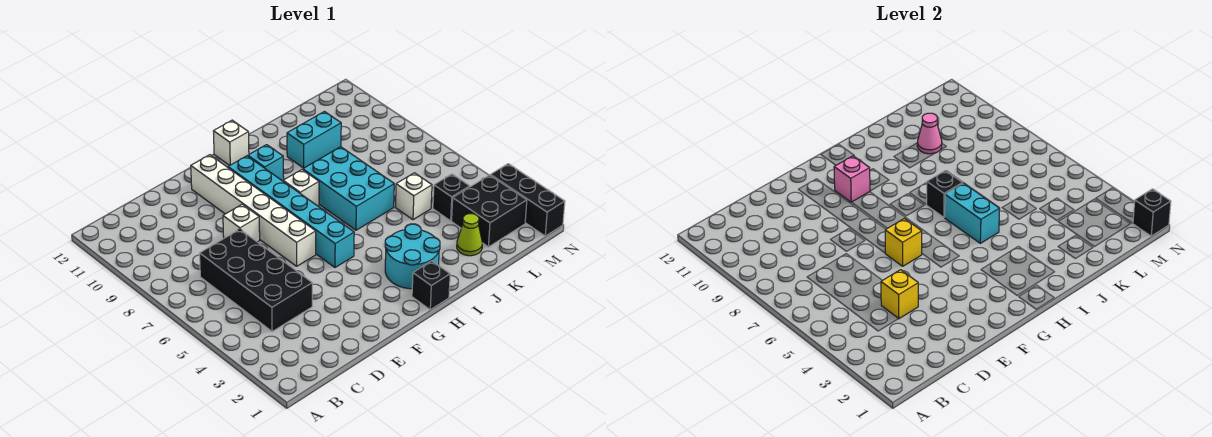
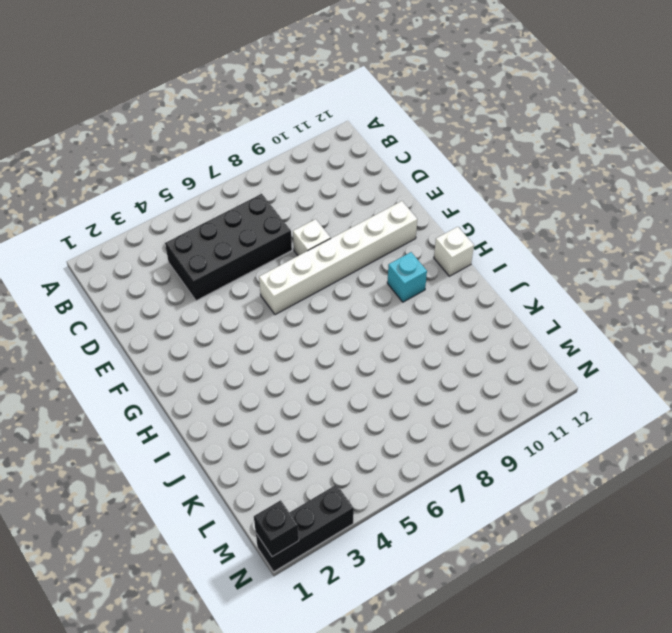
none -> cyan brick G5:G10 level 1
none -> black brick H1 level 1
none -> cyan round brick H2:I3 level 1

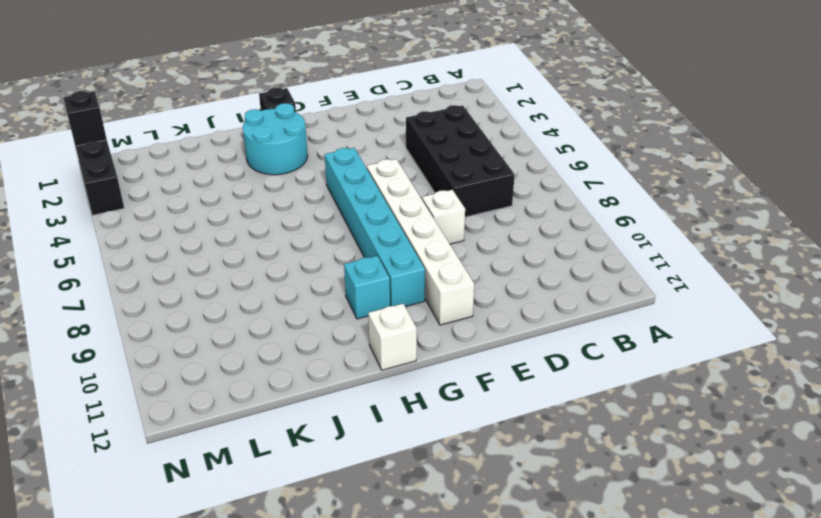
none -> white brick H8 level 1
none -> cyan brick I6:J8 level 1
none -> cyan brick J10:K10 level 1

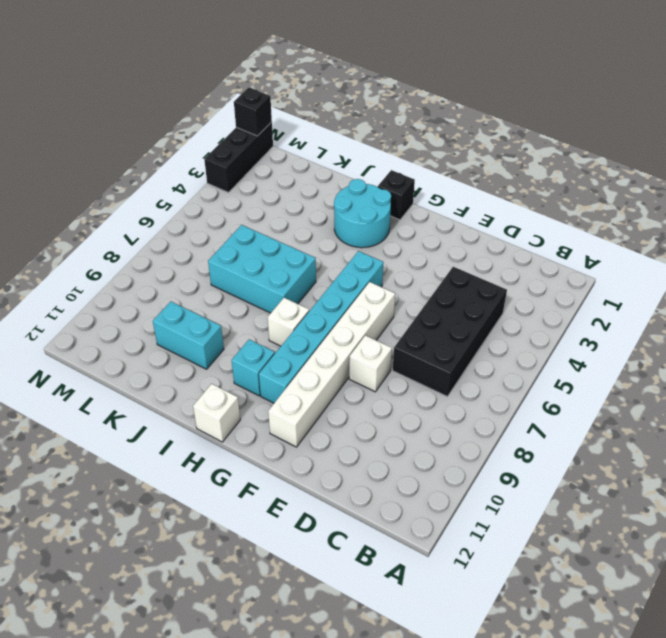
cyan brick I6:K7 level 1 -> cyan brick I6:J8 level 1
none -> lime cone K2 level 1
none -> white brick K5 level 1
none -> black brick L2:M3 level 1

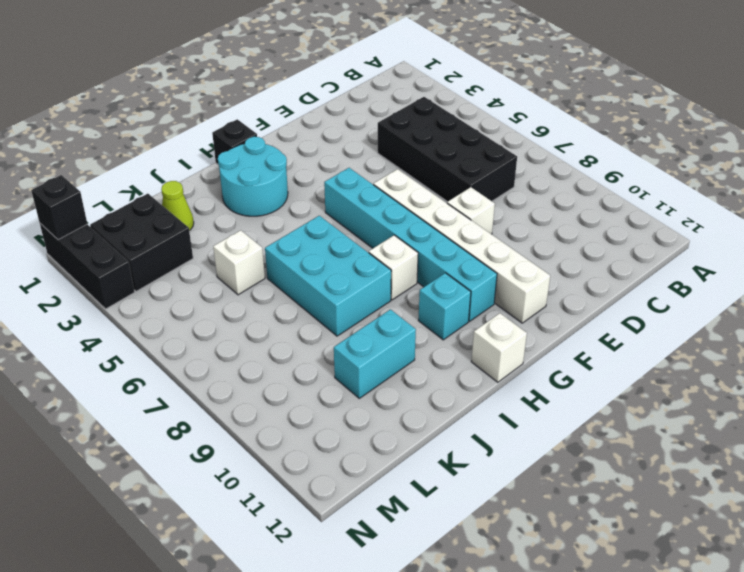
none -> black brick L4 level 1
none -> yellow brick D4 level 2
none -> yellow brick F6 level 2

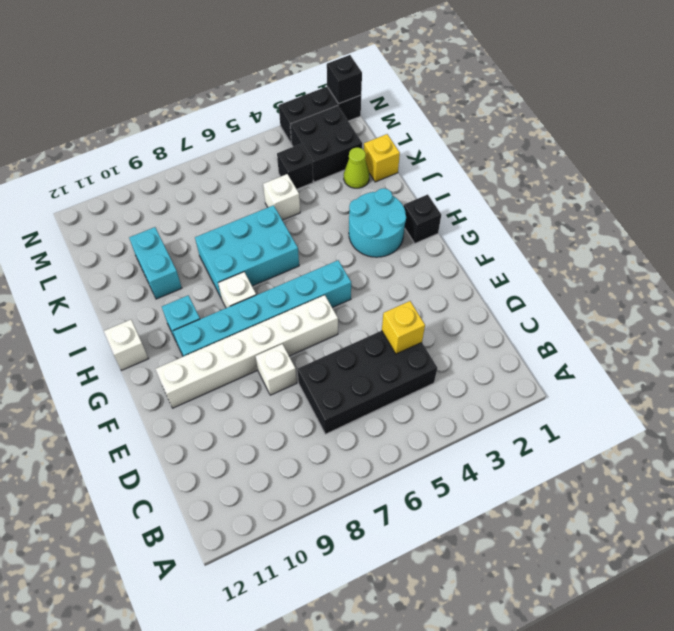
yellow brick K1 level 1 -> yellow brick F6 level 2
none -> pink brick G10 level 2
none -> cyan brick I5:I6 level 2
none -> black brick I7 level 2

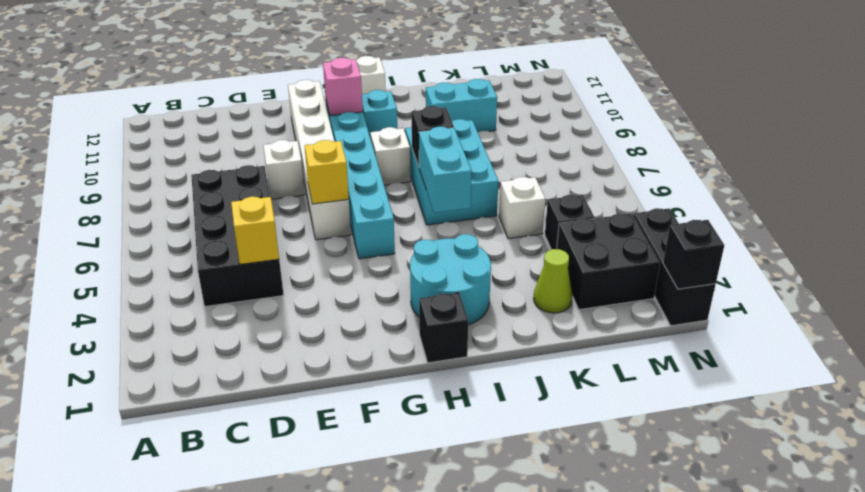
none -> pink cone K10 level 2

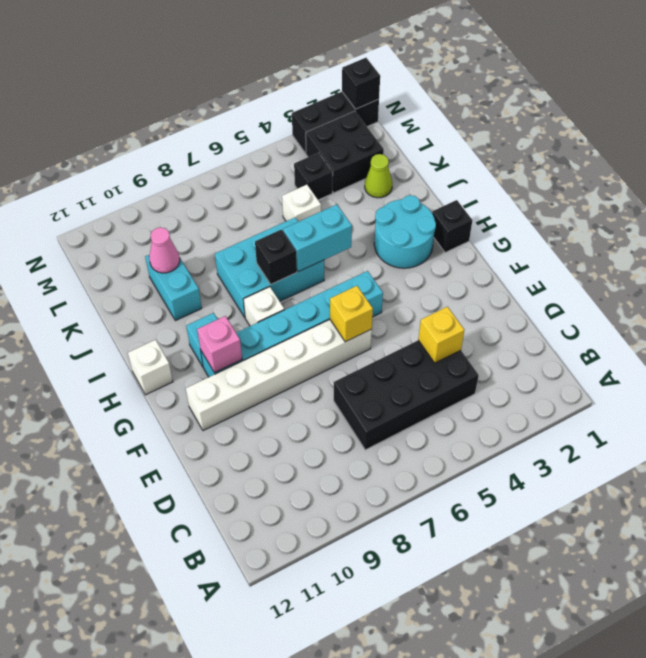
none -> white brick E8 level 1

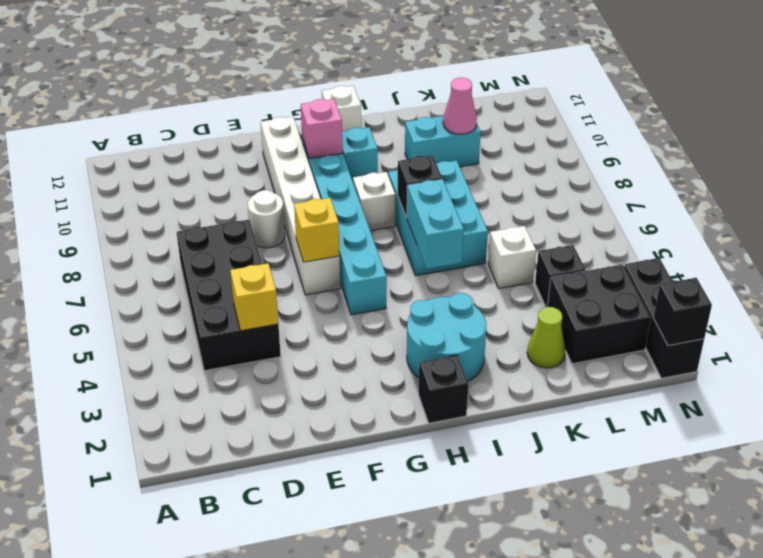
white round brick E8 level 1 -> white brick E8 level 1

